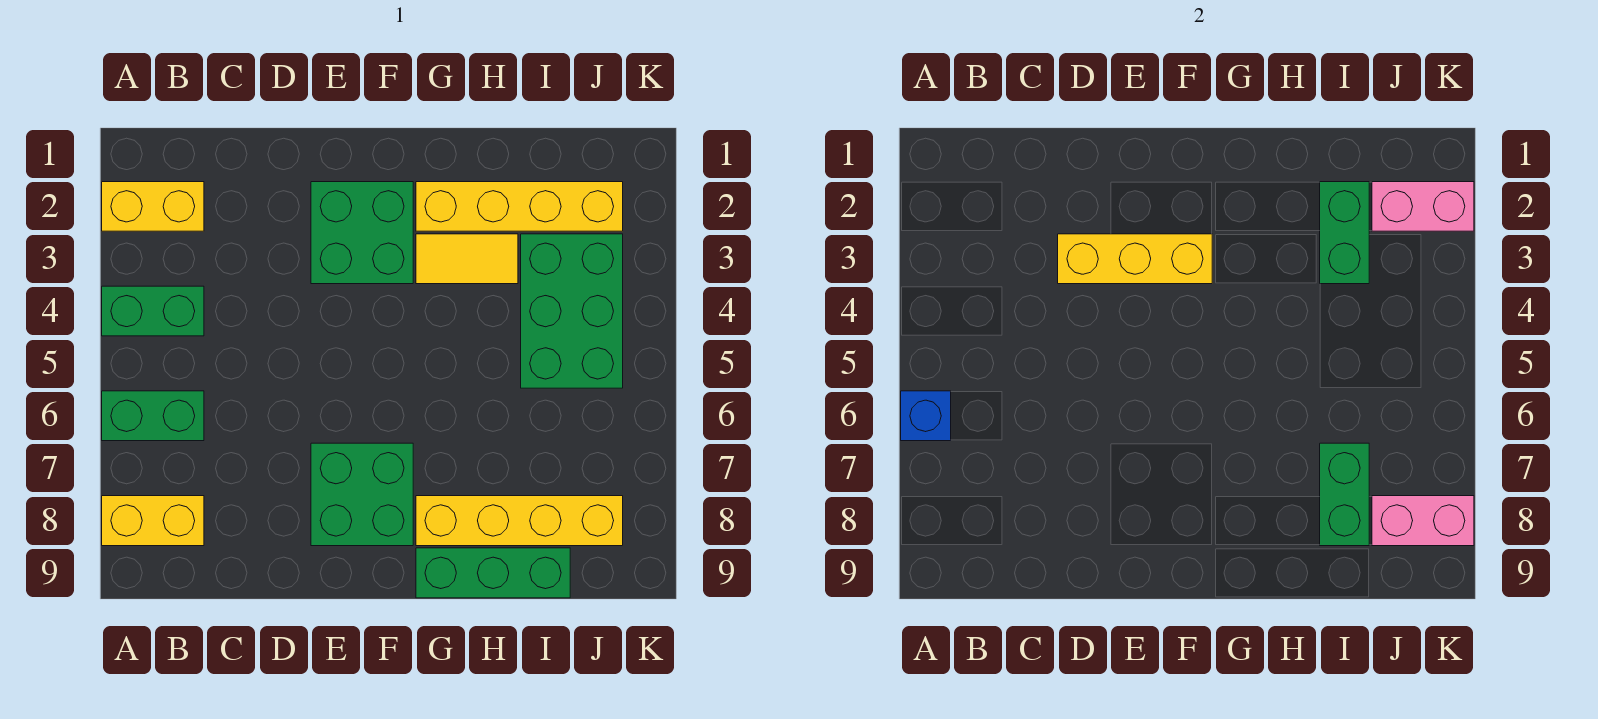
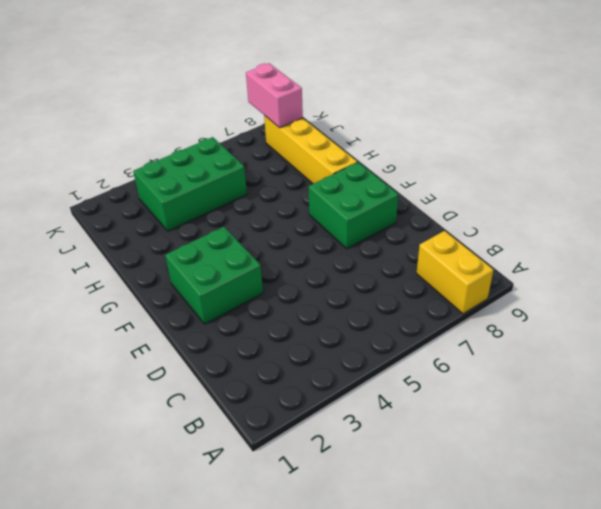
none -> yellow brick A2:B2 level 1
none -> green brick A4:B4 level 1
none -> green brick A6:B6 level 1

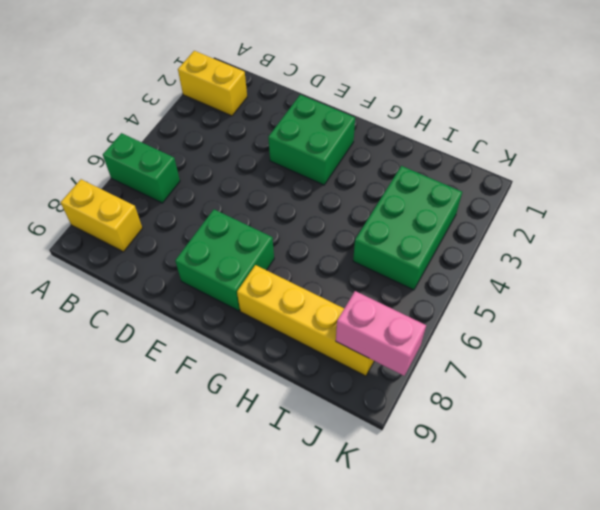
none -> green brick A4:B4 level 1
none -> yellow brick G2:J2 level 1
none -> yellow tile G3:H3 level 1

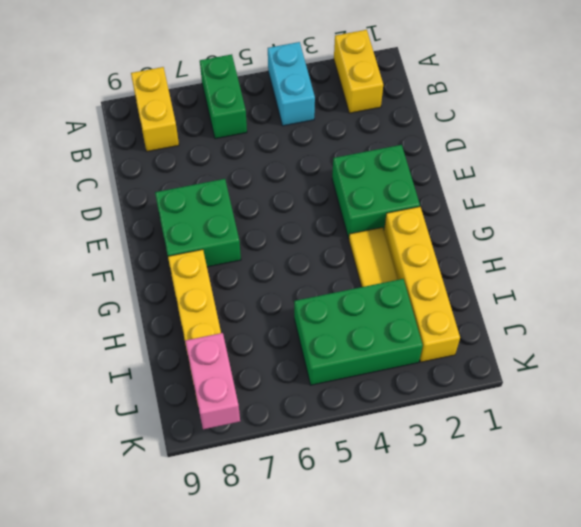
cyan brick A4:B4 level 1 -> green brick A4:B4 level 1
none -> green brick G9:I9 level 1
none -> blue brick A6 level 2
none -> yellow brick D3:F3 level 2

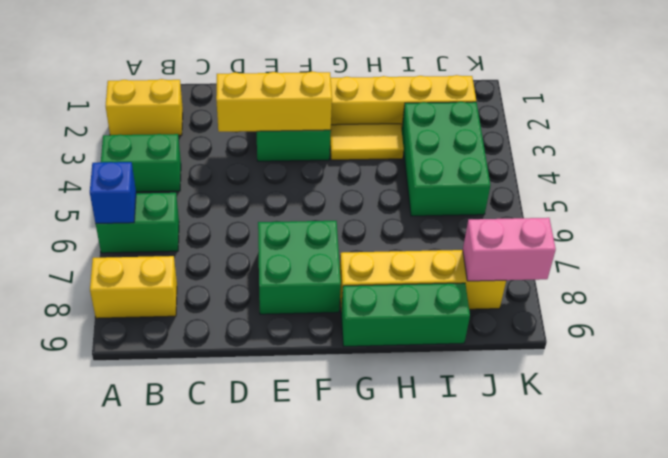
none -> green brick I2:I3 level 2
none -> green brick I7:I8 level 2
none -> pink brick J2:K2 level 2

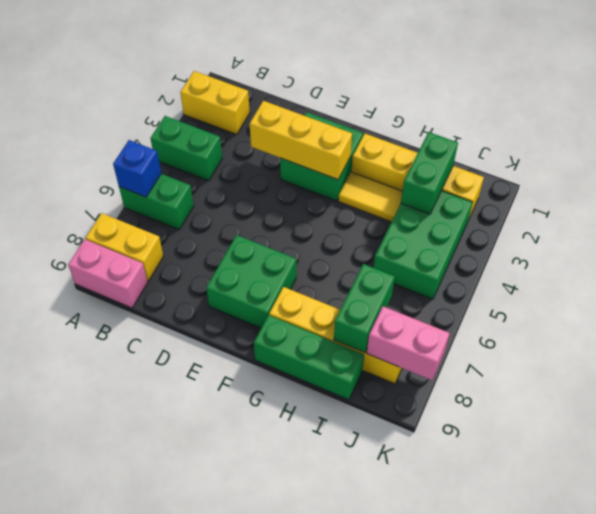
pink brick A9:B9 level 1 -> pink brick J2:K2 level 2

